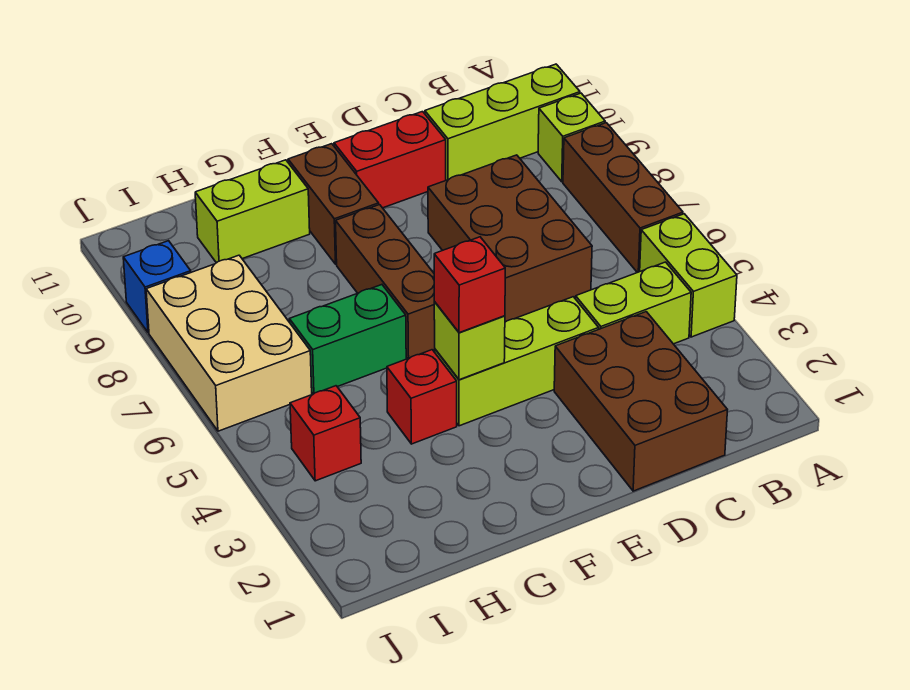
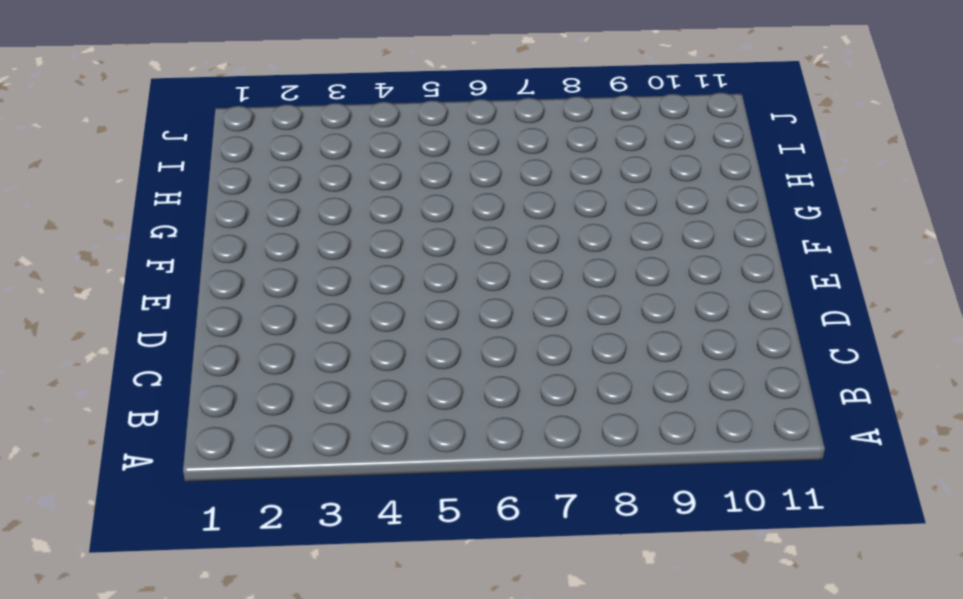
none -> lime brick A4:A5 level 1
none -> brown brick A6:A8 level 1
none -> lime brick A9 level 1

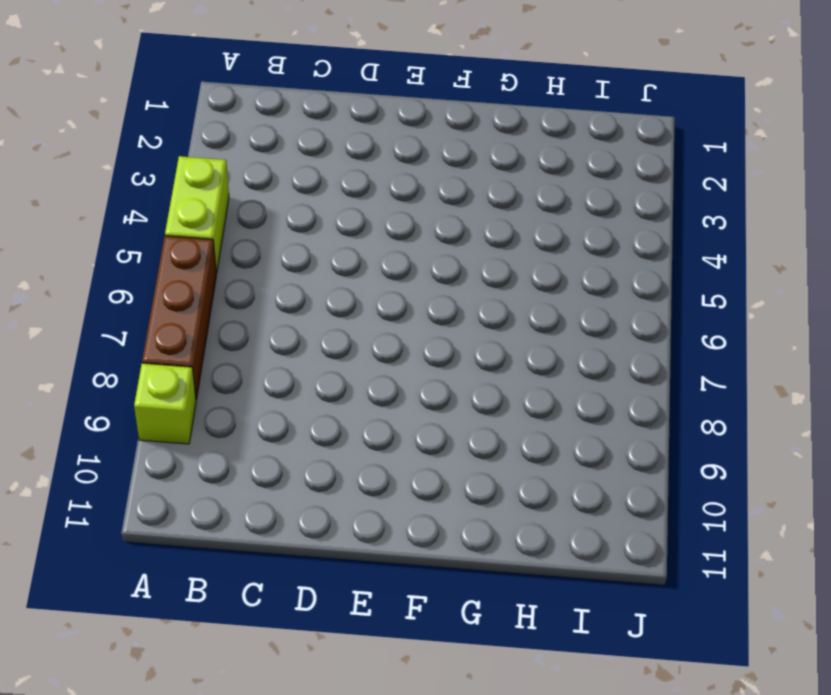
none -> lime brick A10:C10 level 1
none -> lime brick B4:C4 level 1
none -> brown brick C1:D3 level 1

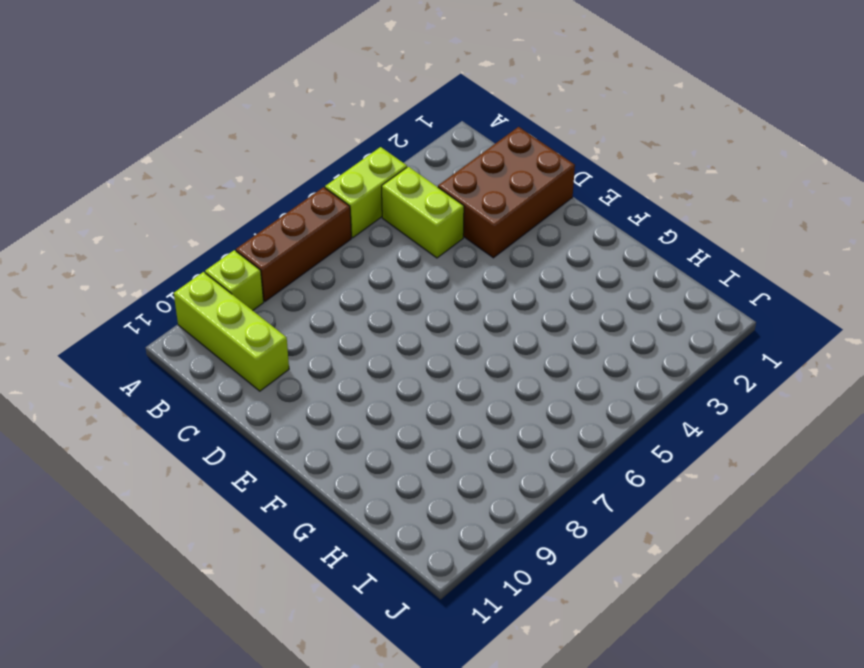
none -> brown brick C6:D8 level 1
none -> lime brick D4:F4 level 1
none -> red brick D10:E10 level 1

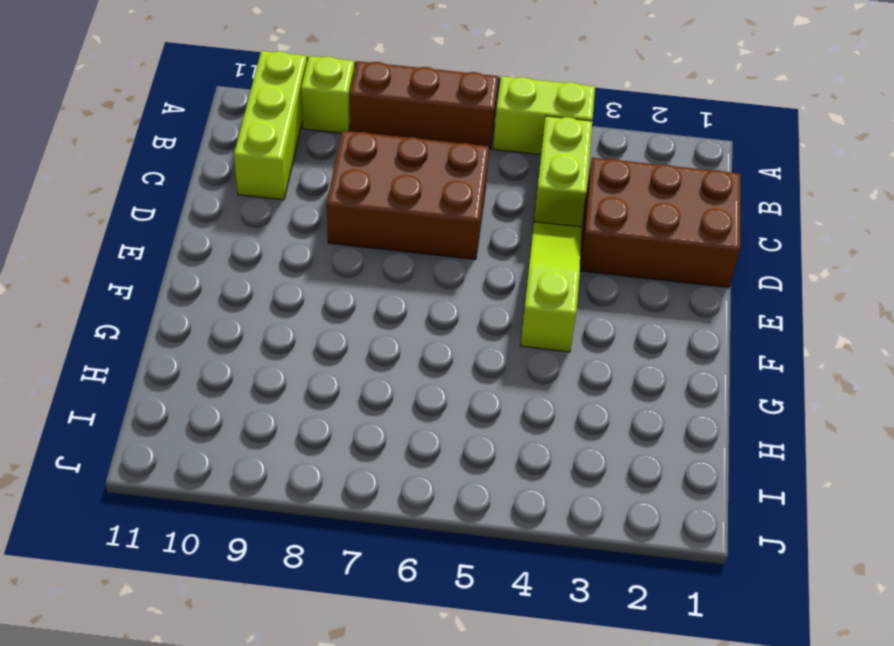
lime slope D4:F4 level 1 top F -> lime brick D4:F4 level 1
none -> red brick D10:E10 level 1
none -> brown brick F6:F8 level 1
none -> brown brick F9:F10 level 1

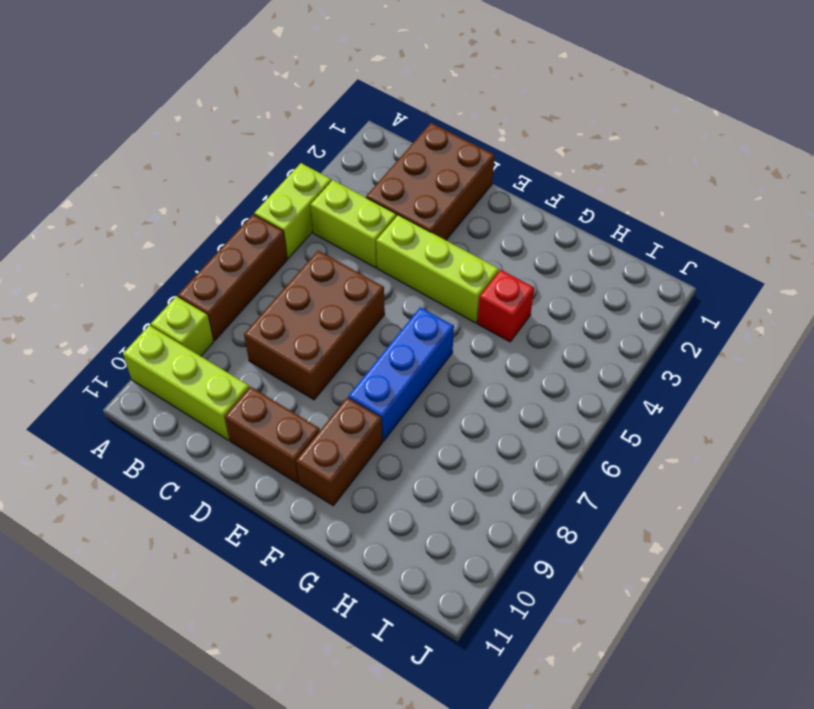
brown brick D10:E10 level 1 -> red brick D10:E10 level 1
blue brick F6:F8 level 1 -> brown brick F6:F8 level 1
none -> green brick G6:H6 level 1
none -> lime brick G10:H10 level 1
none -> red brick I4 level 1

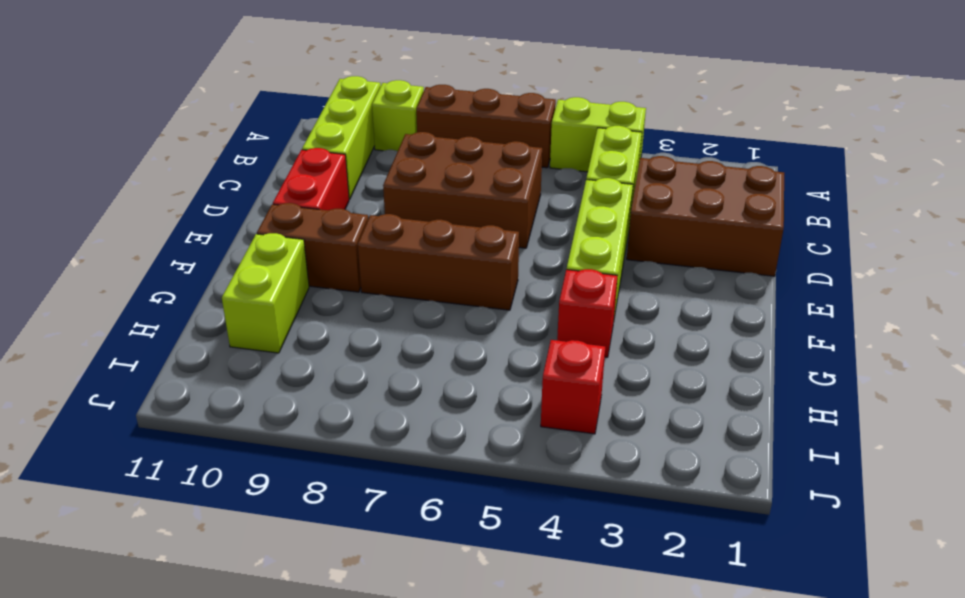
none -> green brick G6:H6 level 1
none -> tan brick I6:J8 level 1
none -> blue brick J9 level 1

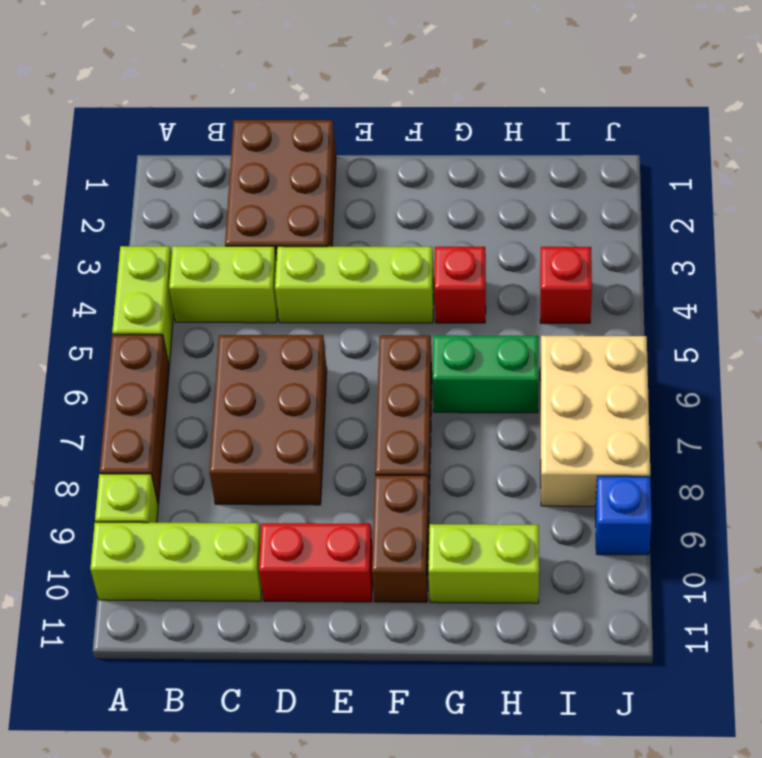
none -> lime brick F4 level 2
none -> red brick F4 level 3

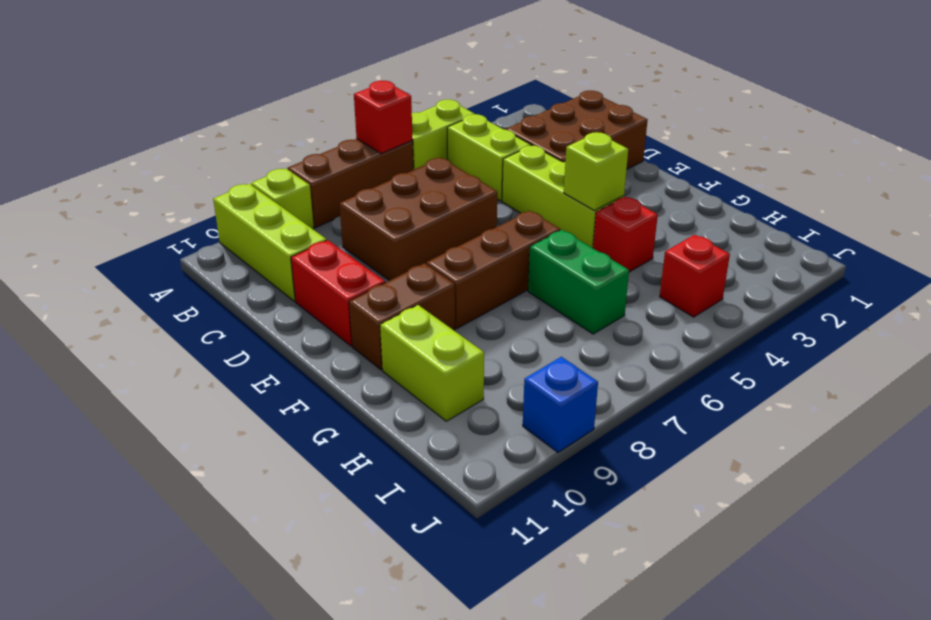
red brick A6 level 2 -> red brick F4 level 3
none -> tan brick I6:J8 level 1

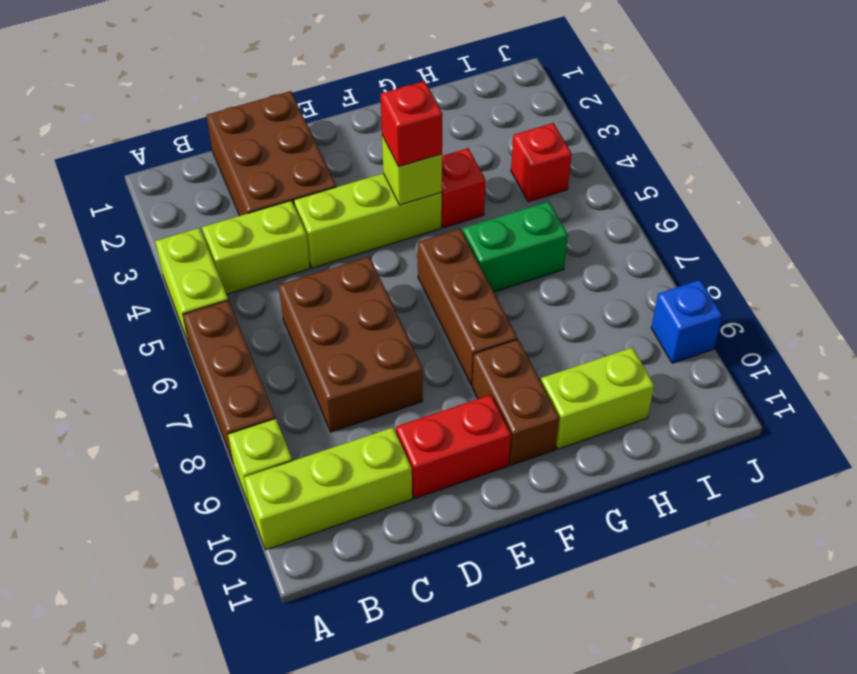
none -> tan brick I6:J8 level 1

